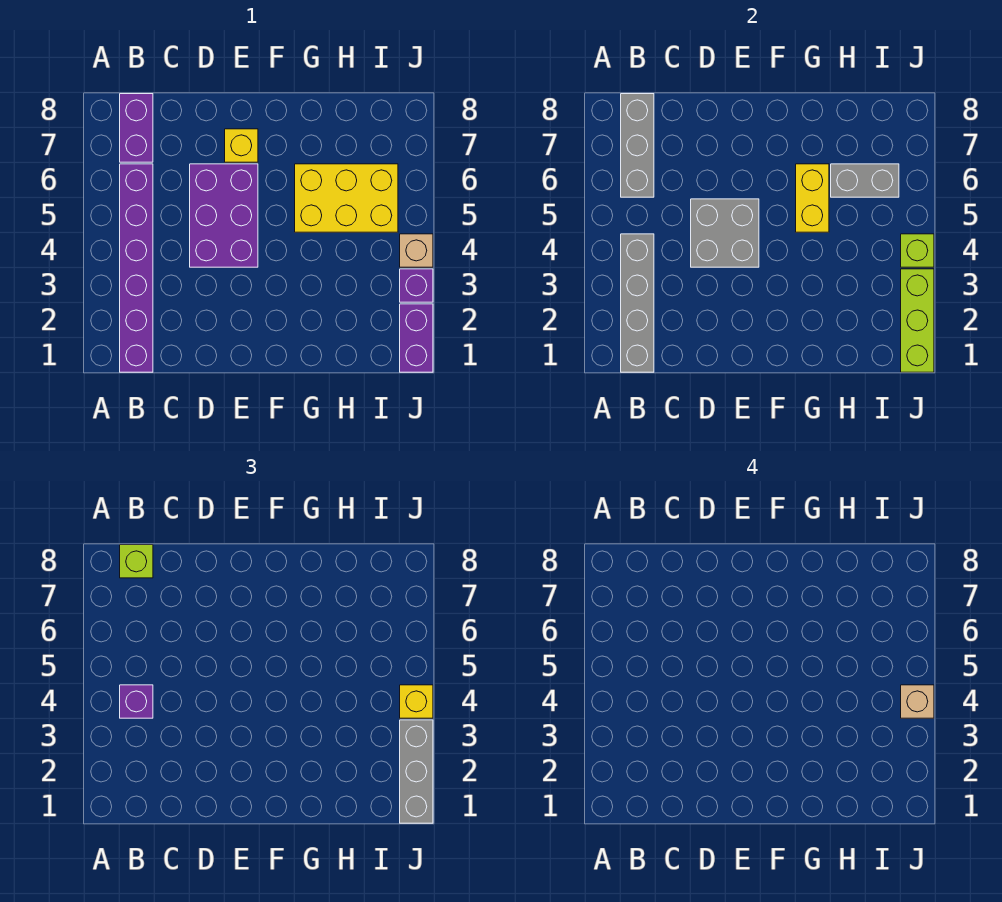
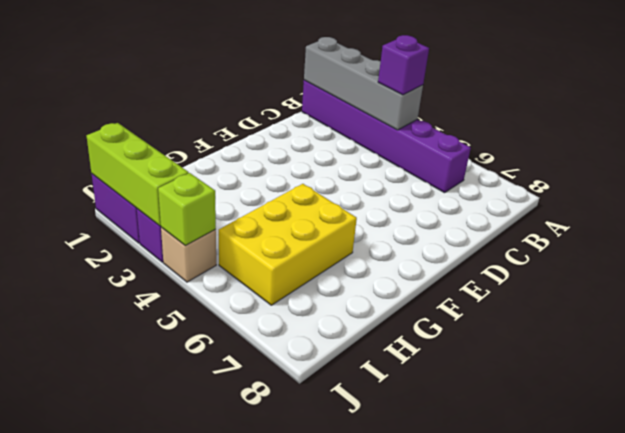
none -> purple brick B7:B8 level 1
none -> purple brick D4:E6 level 1
none -> yellow brick E7 level 1

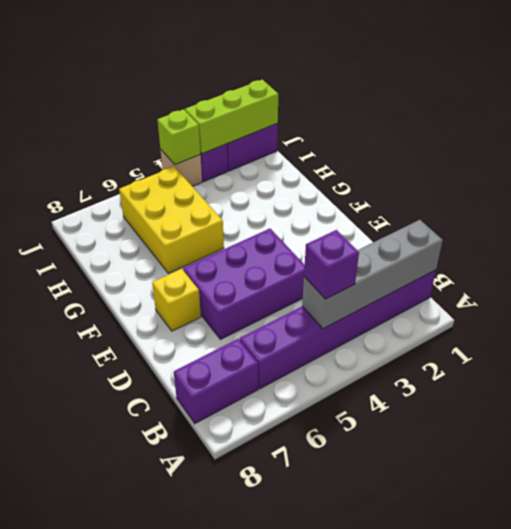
none -> grey brick B6:B8 level 2
none -> grey brick D4:E5 level 2
none -> yellow brick G5:G6 level 2

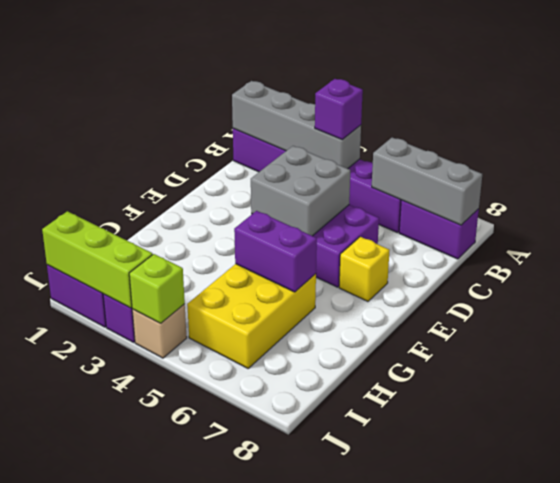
purple brick G5:G6 level 2 -> yellow brick G5:G6 level 2
none -> grey brick H6:I6 level 2
none -> lime brick B8 level 3
none -> grey brick J1:J3 level 3

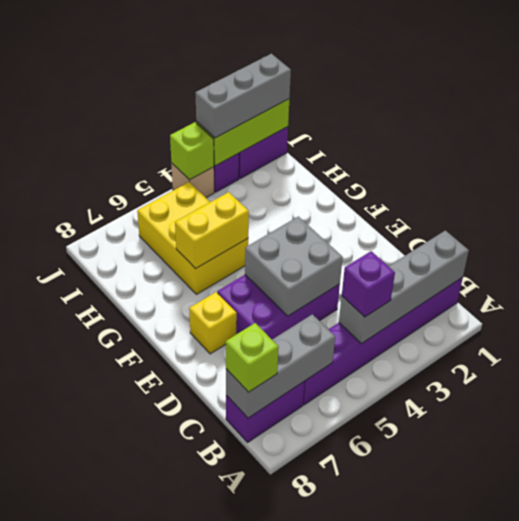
none -> grey brick H6:I6 level 2
none -> yellow brick J4 level 3
none -> tan brick J4 level 4

